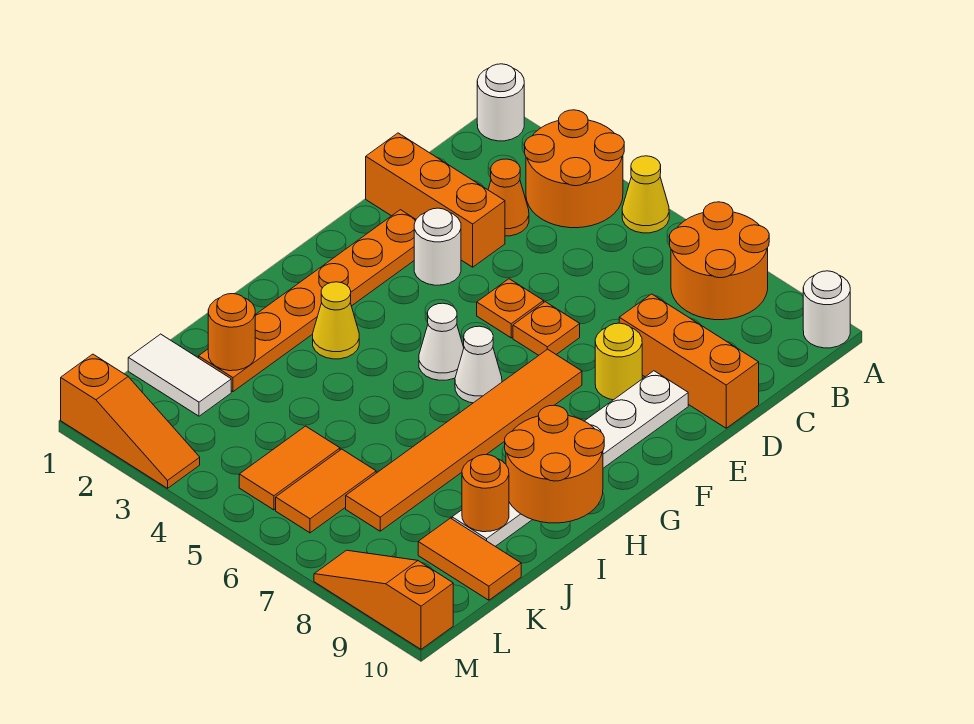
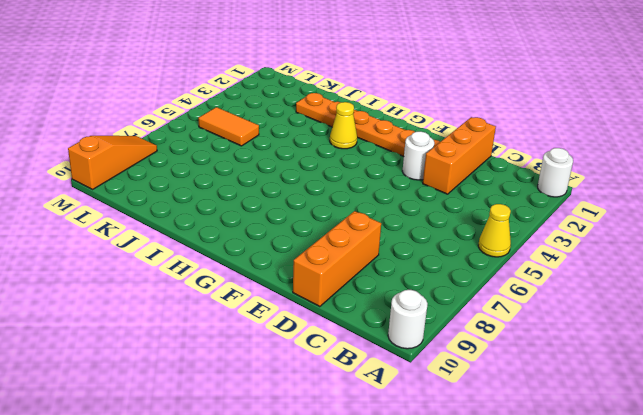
none -> orange round brick A3:B4 level 1
none -> orange round brick A7:B8 level 1
none -> orange cone C3 level 1

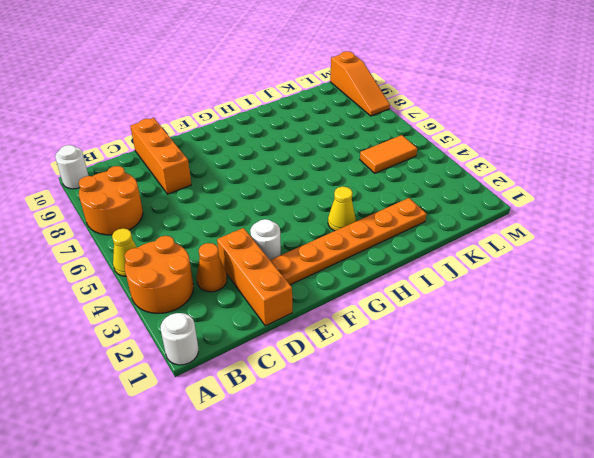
none -> orange plate E5 level 1
none -> orange plate E6 level 1
none -> yellow round brick E8 level 1

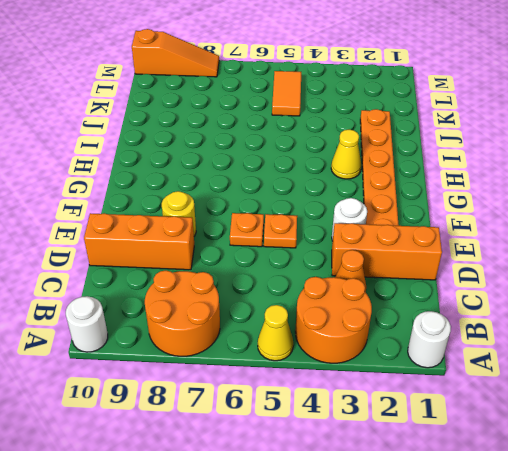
none -> white plate E9:J9 level 1
none -> orange tile F7:K7 level 1
none -> white cone G5 level 1

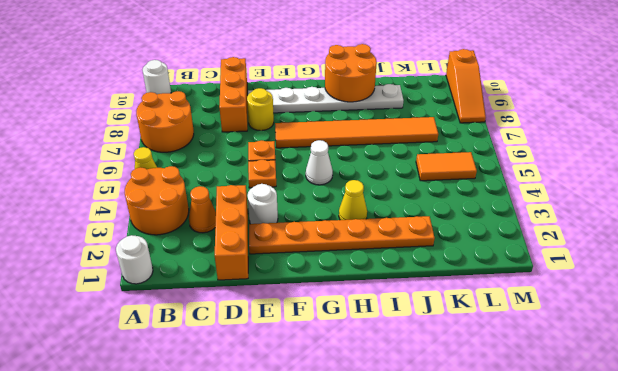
none -> white cone G6 level 1
none -> white tile K1:K2 level 1
none -> orange tile K6:L6 level 1

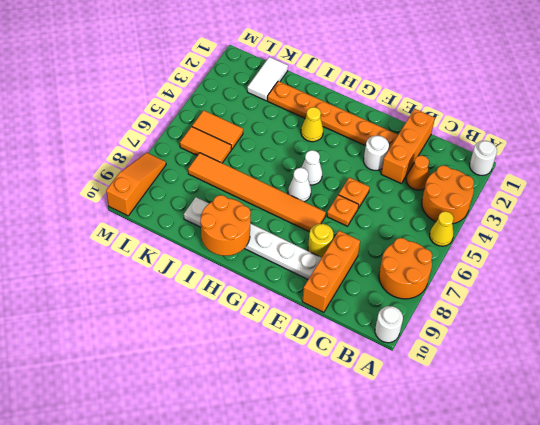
none -> orange tile K9:K10 level 1
none -> orange slope M1:M3 level 1 top 1
none -> orange round brick J2 level 2

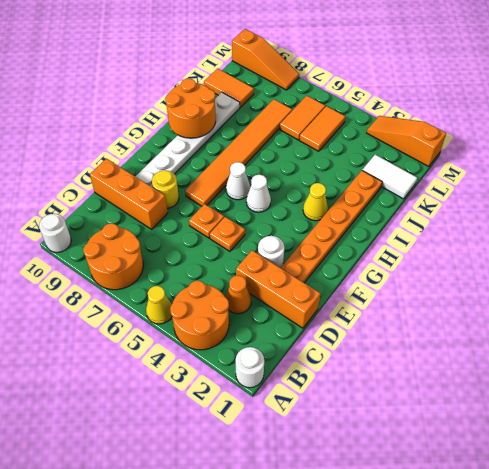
none -> orange round brick J2 level 2
none -> orange round brick J9 level 2

